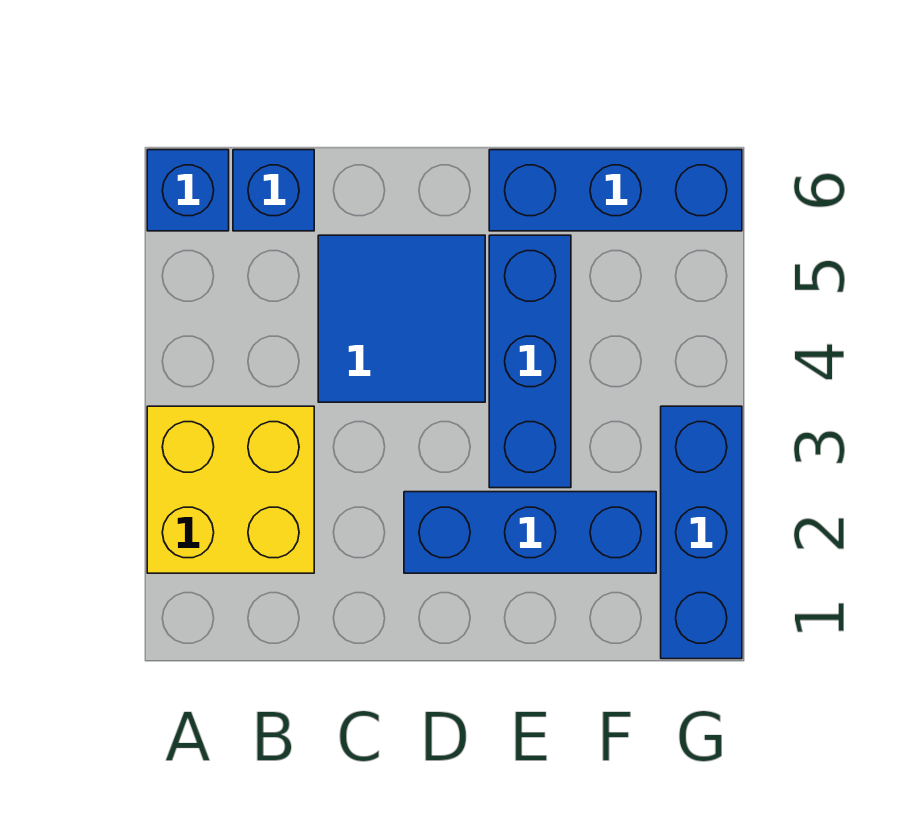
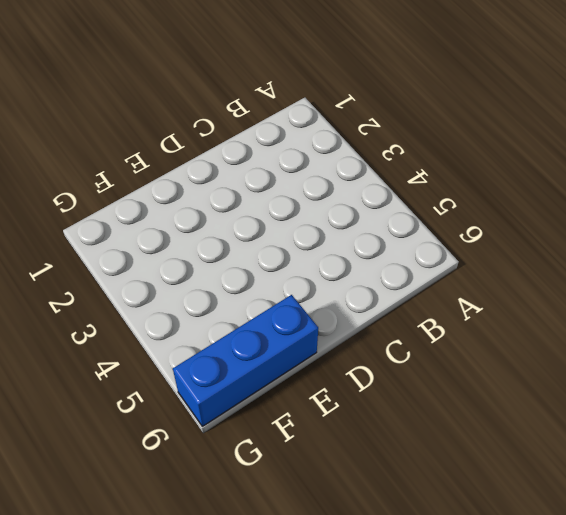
none -> yellow brick A2:B3 level 1
none -> blue brick A6 level 1

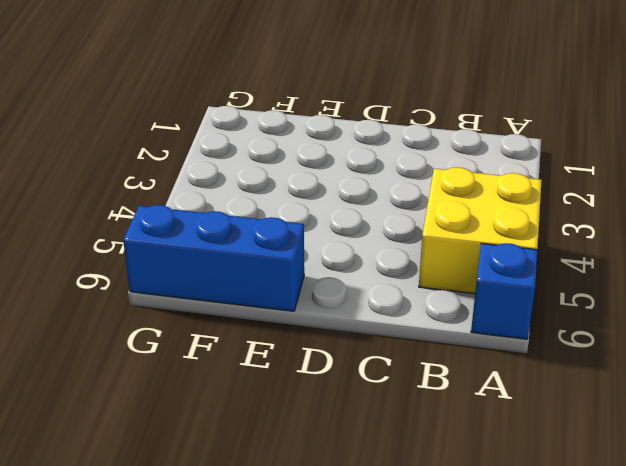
yellow brick A4:B5 level 1 -> yellow brick A2:B3 level 1
none -> blue brick B6 level 1
none -> blue tile C4:D5 level 1

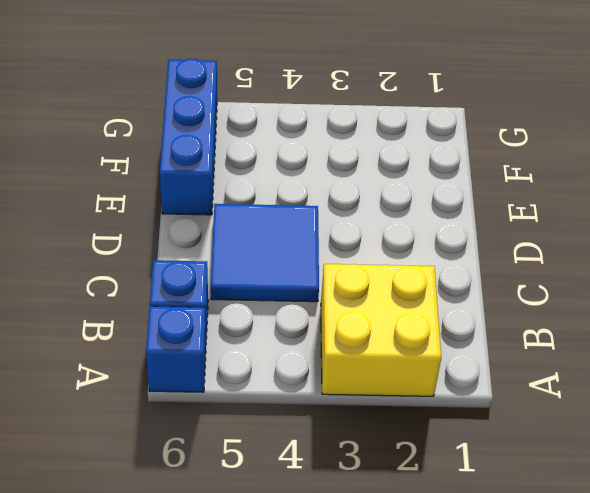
none -> blue brick D2:F2 level 1
none -> blue brick E3:E5 level 1

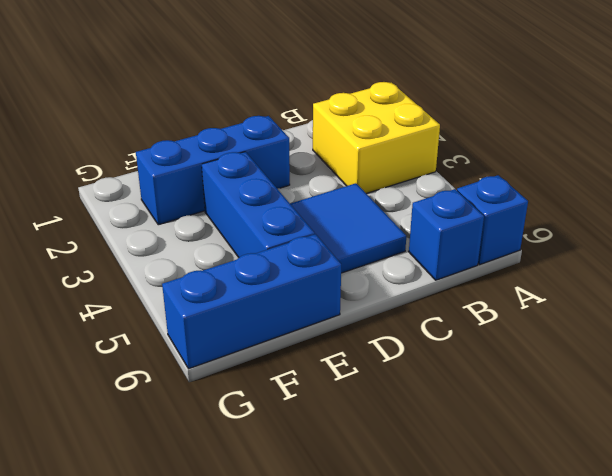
none -> blue brick G1:G3 level 1

